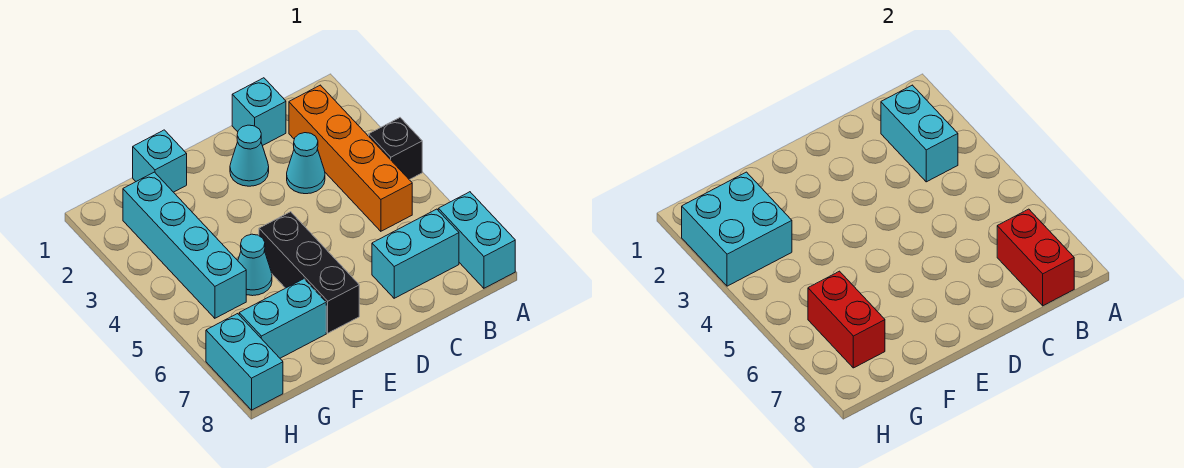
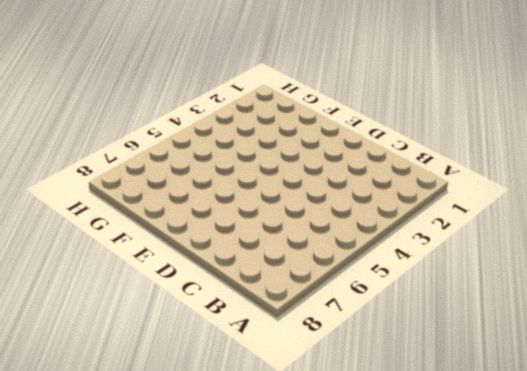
none -> black brick A4 level 1
none -> cyan brick A7:A8 level 1
none -> orange brick B2:B5 level 1

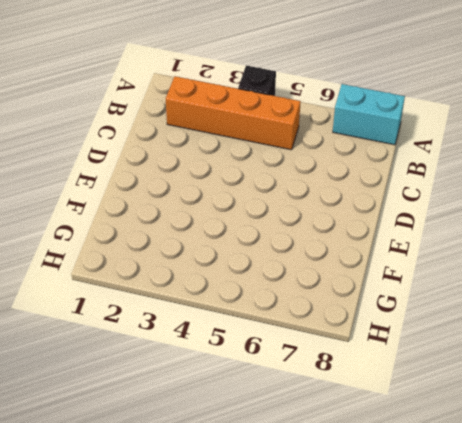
none -> cyan brick B7:C7 level 1
none -> cyan brick C1 level 1
none -> cyan cone C3 level 1

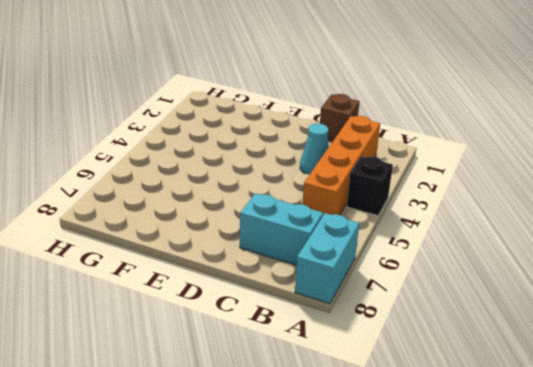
brown brick C1 level 1 -> cyan brick C1 level 1
none -> cyan cone D2 level 1
none -> black brick E5:E7 level 1
none -> cyan brick F1 level 1

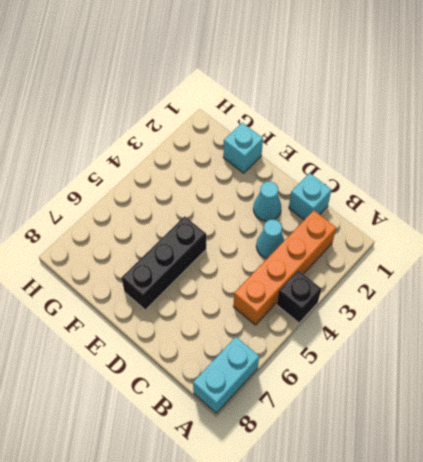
none -> cyan brick B7:C7 level 1
none -> cyan cone F5 level 1
none -> cyan brick F7:G7 level 1

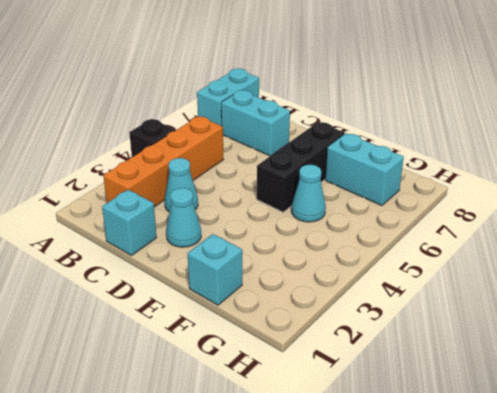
none -> cyan brick G2:G5 level 1
none -> cyan brick H7:H8 level 1
none -> cyan brick B2:B3 level 2

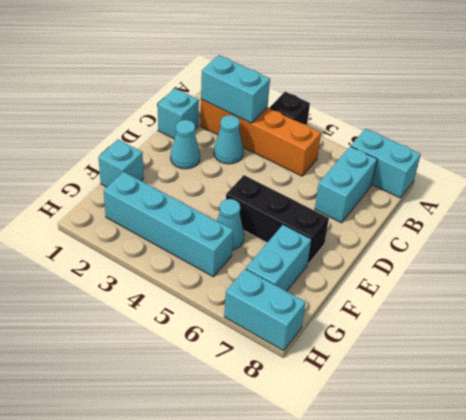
none -> red brick B7:B8 level 2
none -> cyan brick G2:H3 level 2
none -> red brick G6:G7 level 2

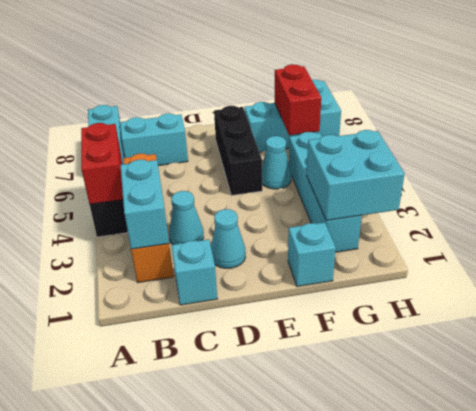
red brick A4:A5 level 2 -> red brick B7:B8 level 2

